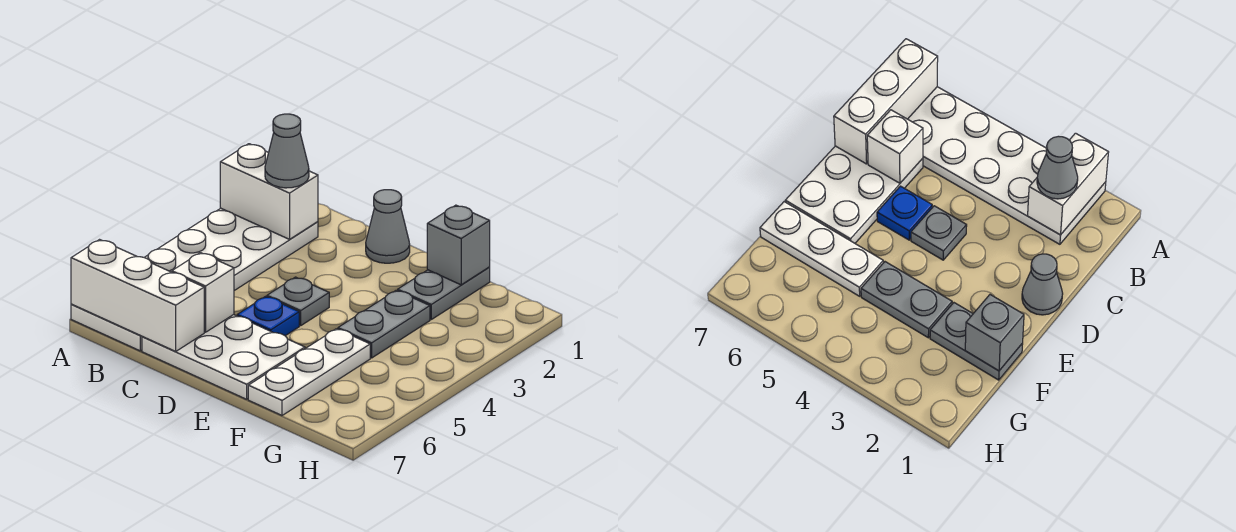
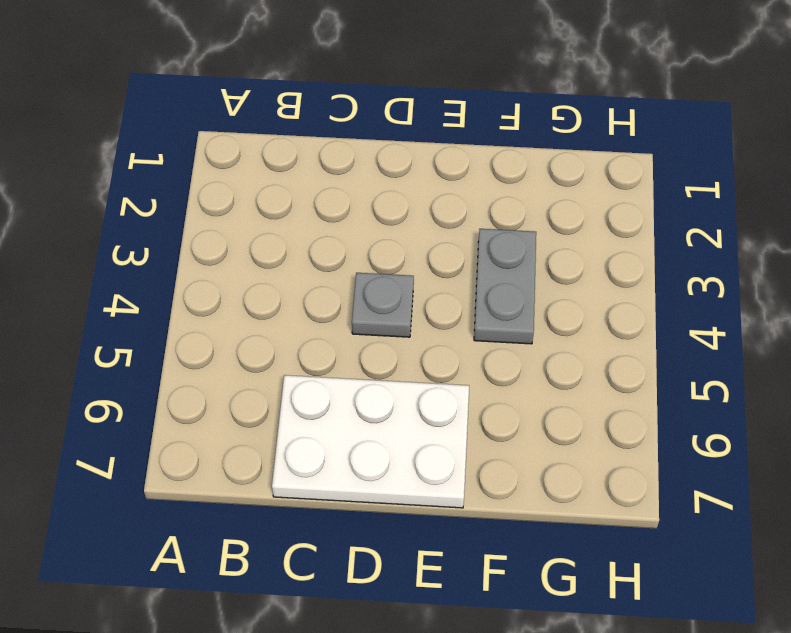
none -> white plate A2:B7 level 1
none -> grey cone D1 level 1
none -> blue plate D5 level 1

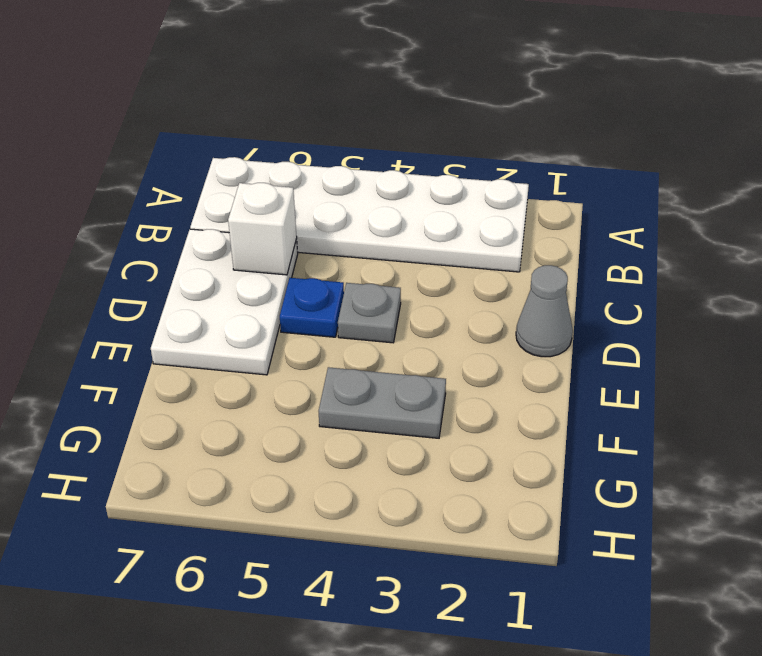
none -> grey plate F1:F2 level 1
none -> white plate F5:F7 level 1
none -> white brick A2:B2 level 2

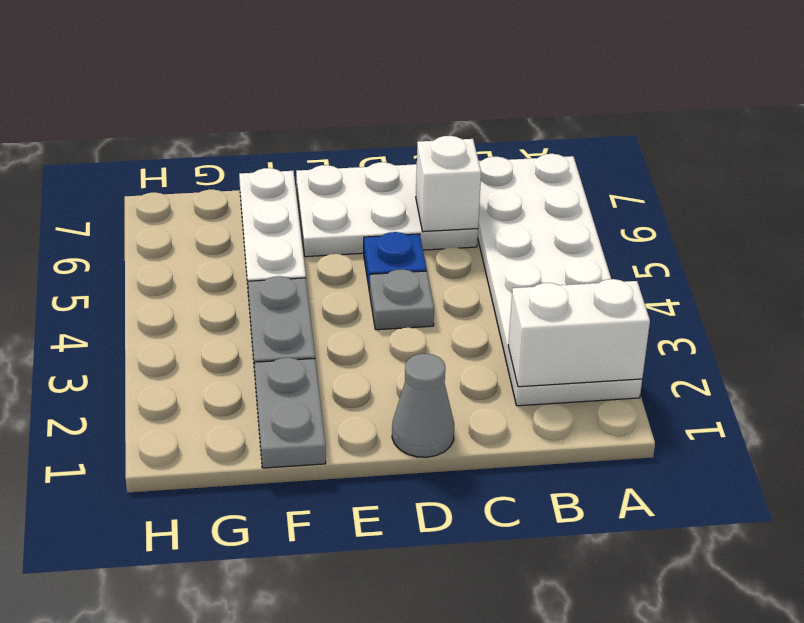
none -> white brick A7:C7 level 2
none -> grey brick F1 level 2
none -> grey cone B2 level 3

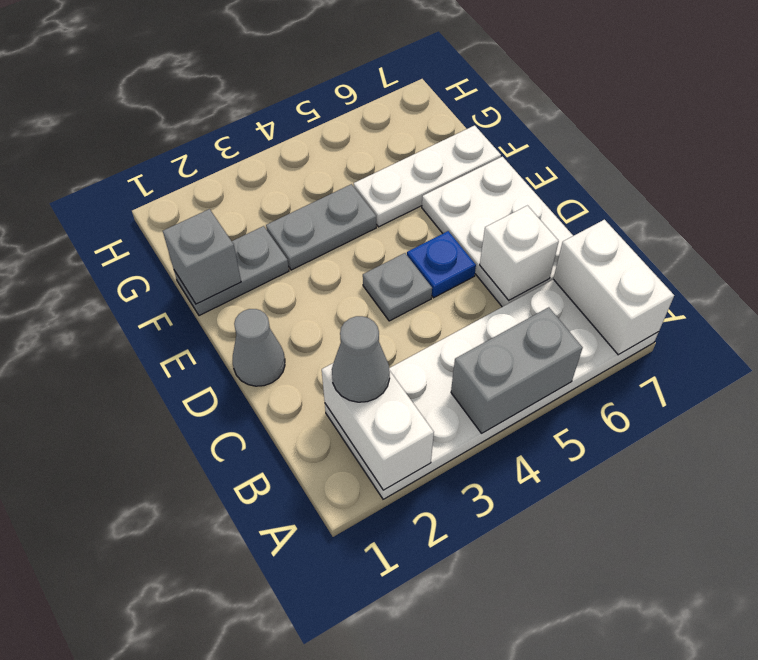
grey brick A4:A5 level 2 -> none
white brick A7:B7 level 2 -> white brick A7:C7 level 2

